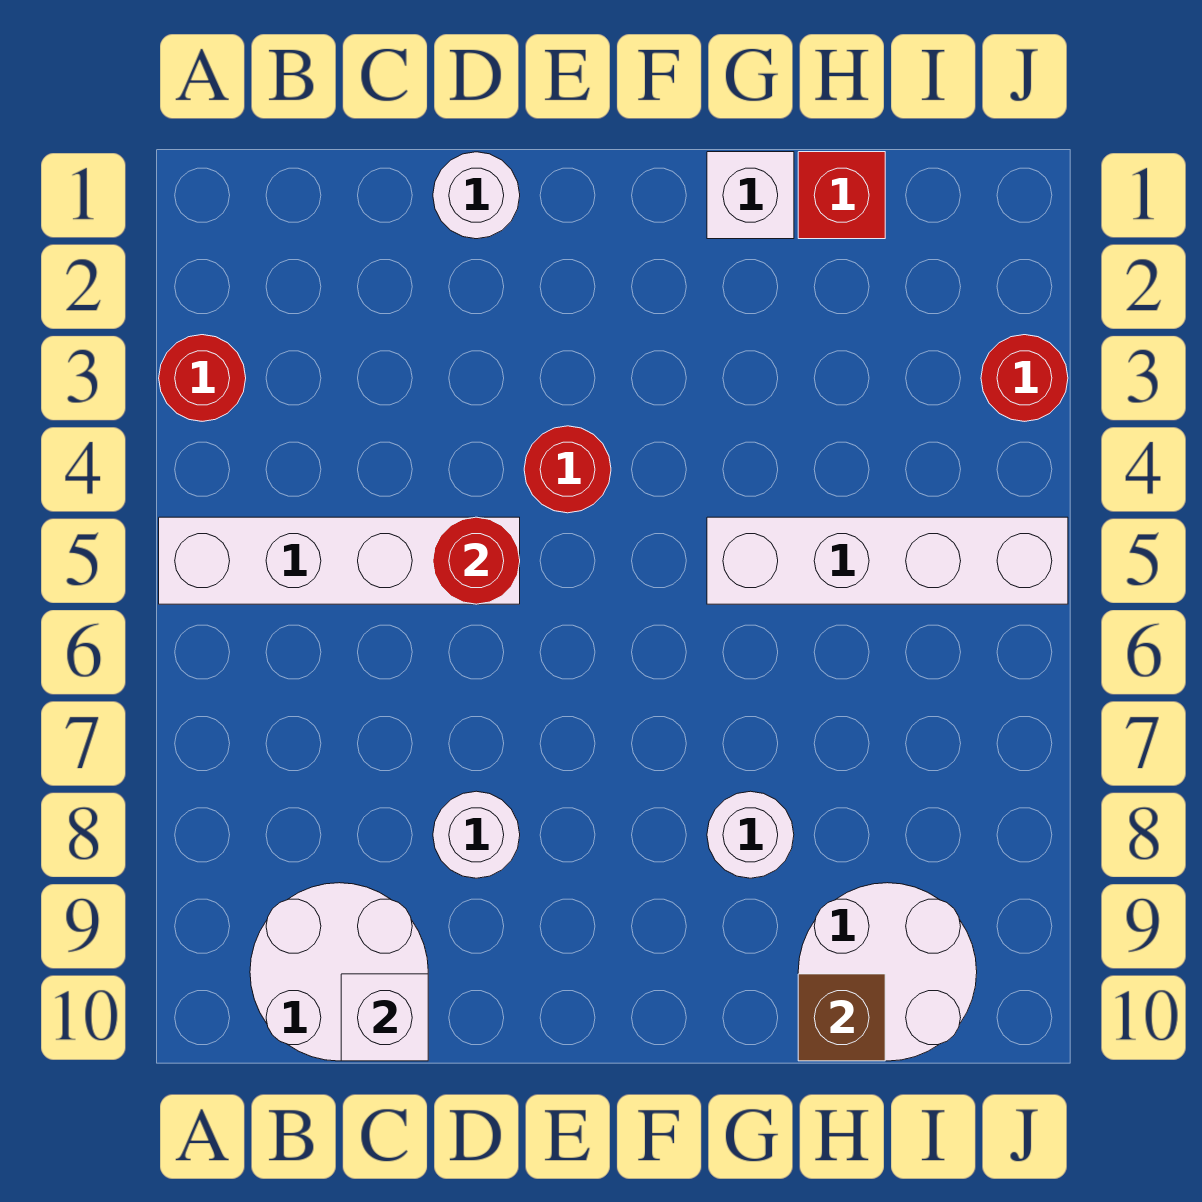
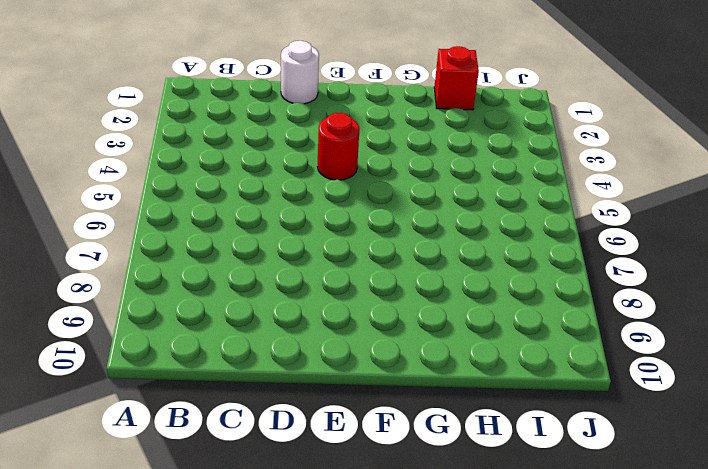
none -> red round brick A3 level 1
none -> white brick A5:D5 level 1
none -> white round brick B9:C10 level 1

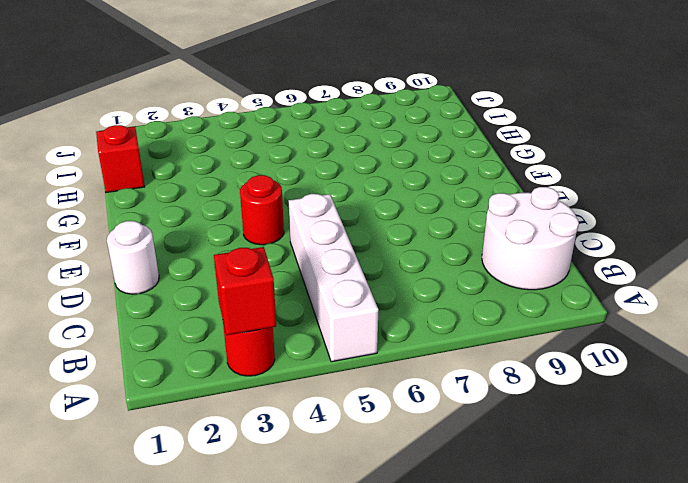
red brick A3 level 2 -> none
none -> white round brick D8 level 1
none -> white brick G1 level 1
none -> white brick G5:J5 level 1

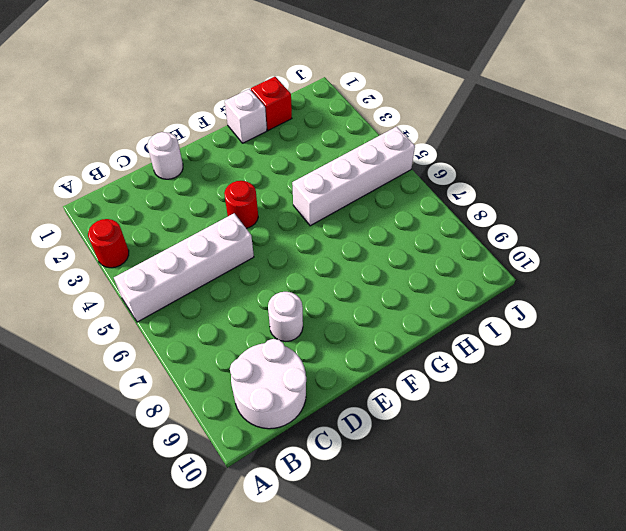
none -> white round brick G8 level 1
none -> white round brick H9:I10 level 1
none -> red round brick J3 level 1

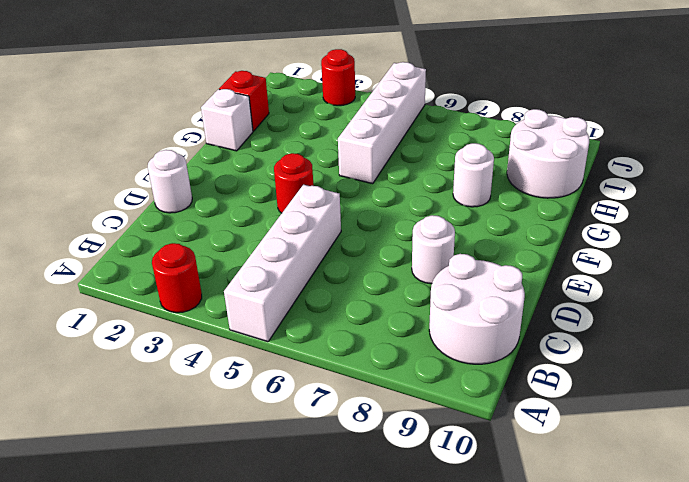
none -> white brick C10 level 2
none -> red round brick D5 level 2
none -> brown brick H10 level 2

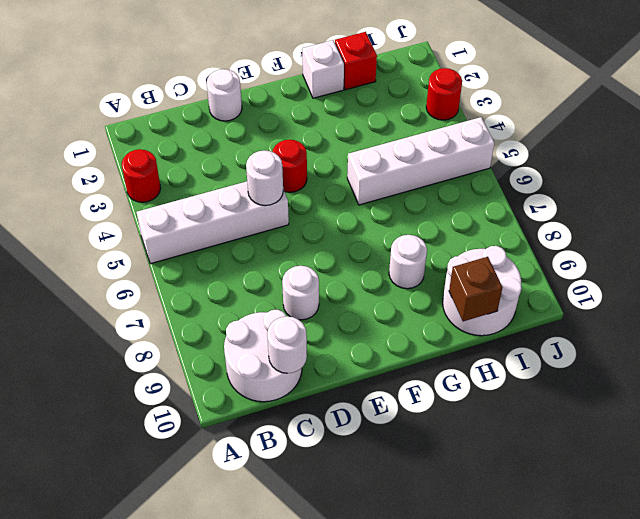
white round brick C10 level 2 -> white brick C10 level 2
white round brick D5 level 2 -> red round brick D5 level 2

